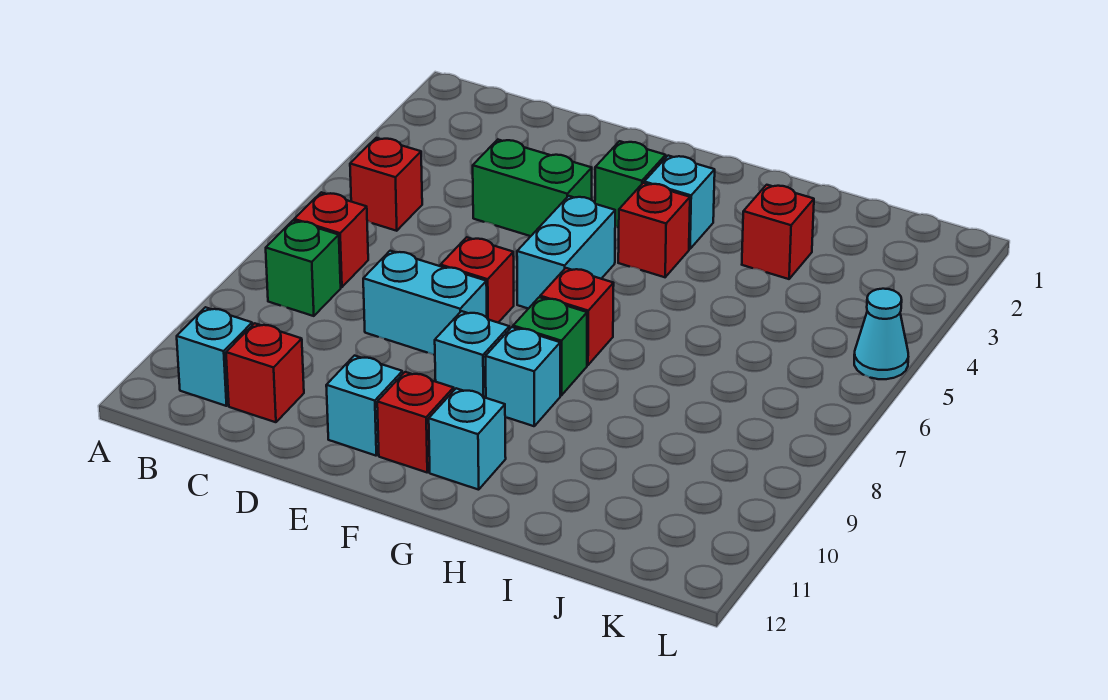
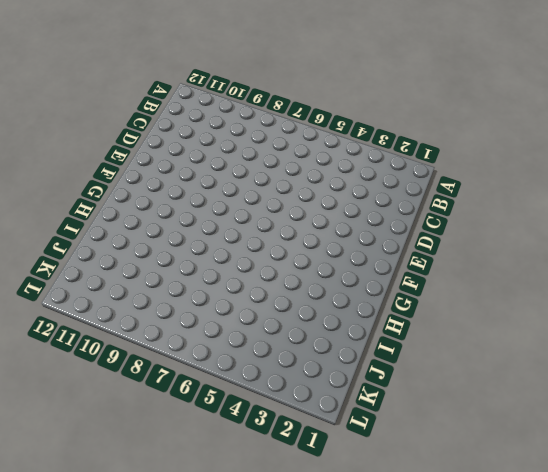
none -> red brick B5 level 1
none -> red brick B7 level 1
none -> green brick B8 level 1

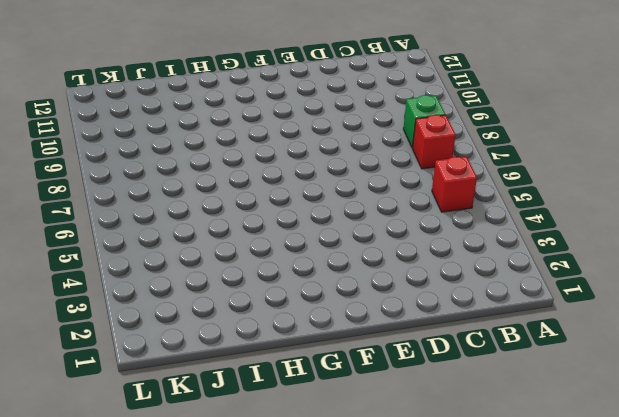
none -> cyan brick B11 level 1
none -> red brick C11 level 1
none -> green brick D4:E4 level 1

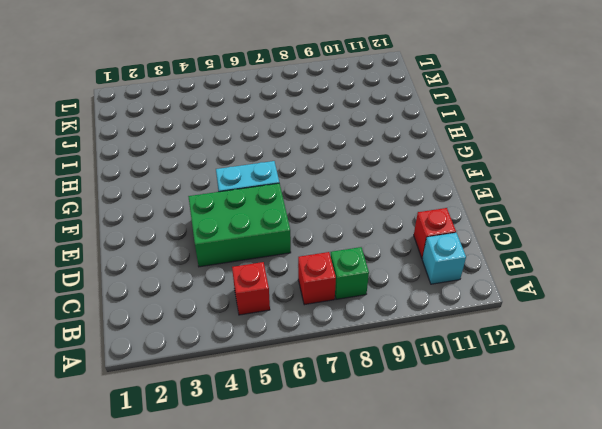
green brick D4:E6 level 1 -> green brick D4:E4 level 1
none -> cyan brick D8:E8 level 1
none -> red brick E7 level 1
none -> cyan brick E11 level 1

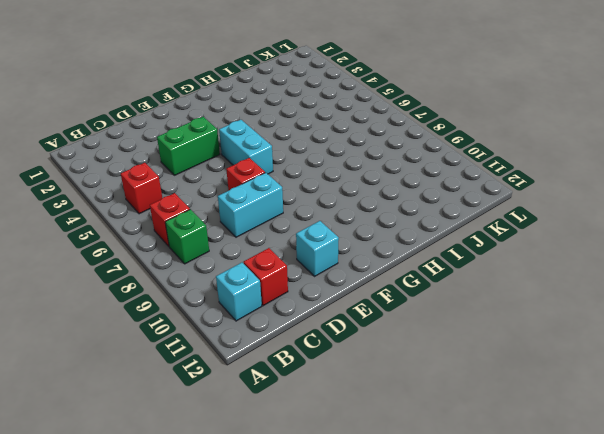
none -> green brick F3 level 1
none -> cyan brick F9 level 1
none -> red brick F11 level 1

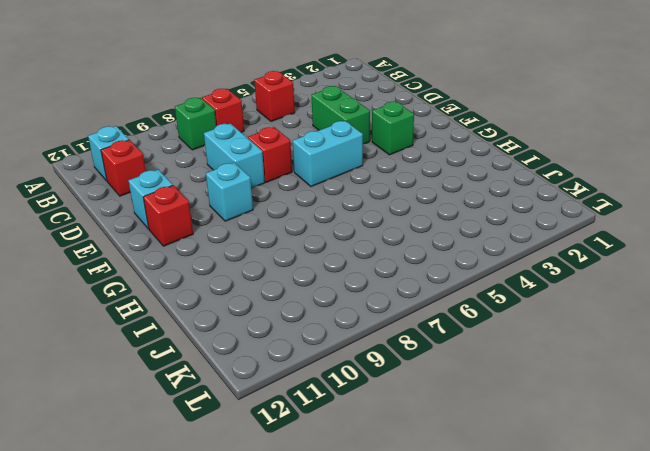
none -> cyan brick G3 level 1
none -> red brick G4 level 1
none -> red brick G7 level 1

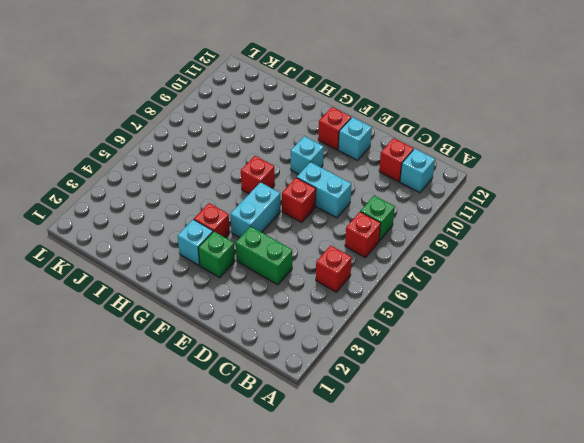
none -> green brick G8 level 1
none -> cyan brick G9 level 1
none -> cyan brick G11 level 1

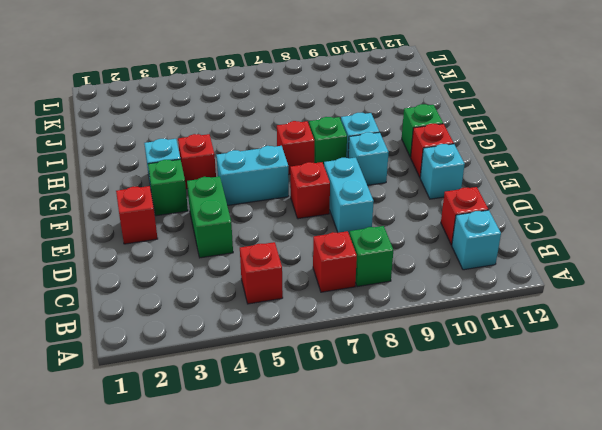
red brick E2 level 1 -> red brick I3 level 1
green brick G11 level 1 -> cyan brick G11 level 1
none -> cyan cone L5 level 1

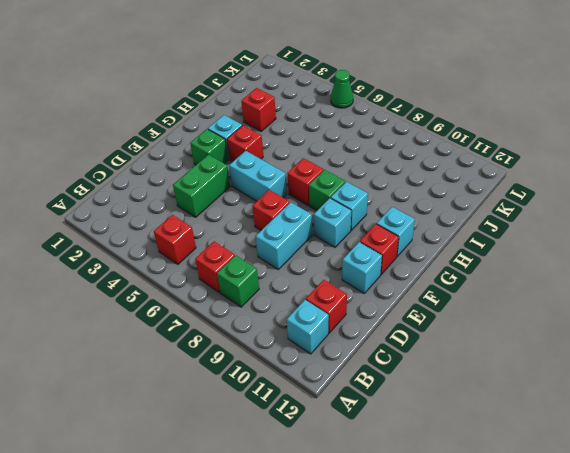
green cone L5 level 1 -> cyan cone L5 level 1

